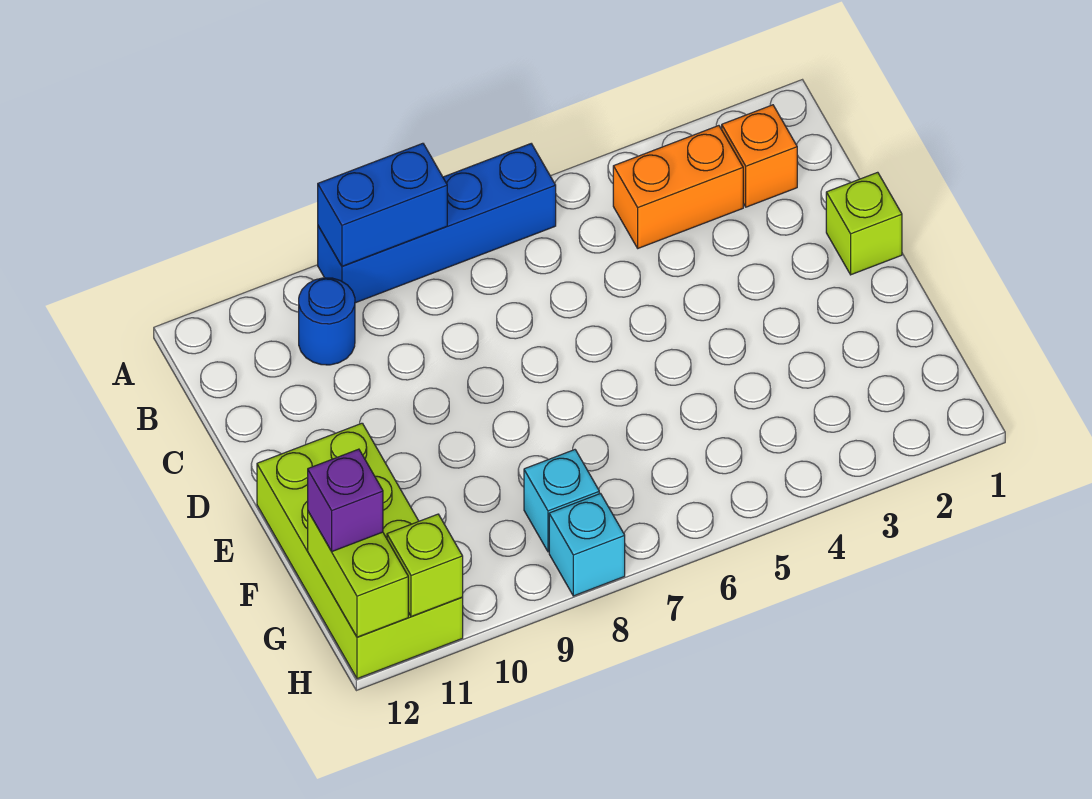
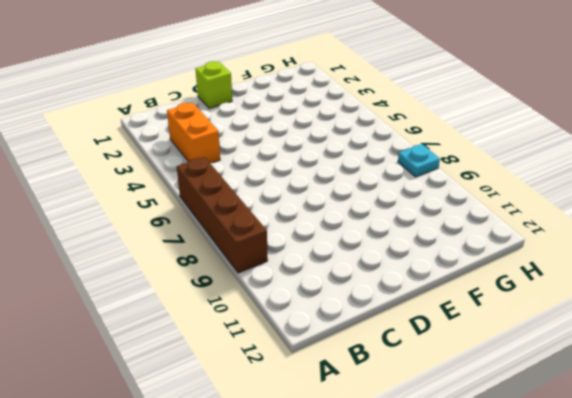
brown brick A6:A9 level 1 -> blue brick A6:A9 level 1
cyan plate H8 level 1 -> cyan brick H8 level 1
none -> orange brick B2 level 1
none -> blue round brick B10 level 1
none -> lime brick E11:H12 level 1

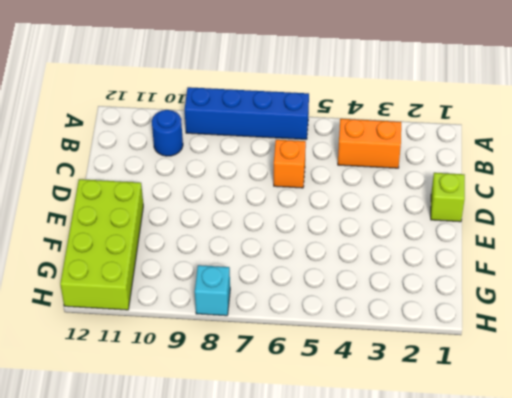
orange brick C6 level 1 -> orange brick B2 level 1
none -> cyan brick G8 level 1
none -> blue brick A8:A9 level 2
none -> lime brick G12:H12 level 2

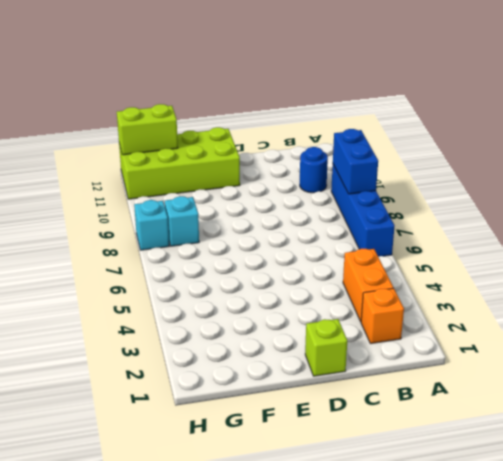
none -> lime brick H11 level 2
none -> purple brick G12 level 3

